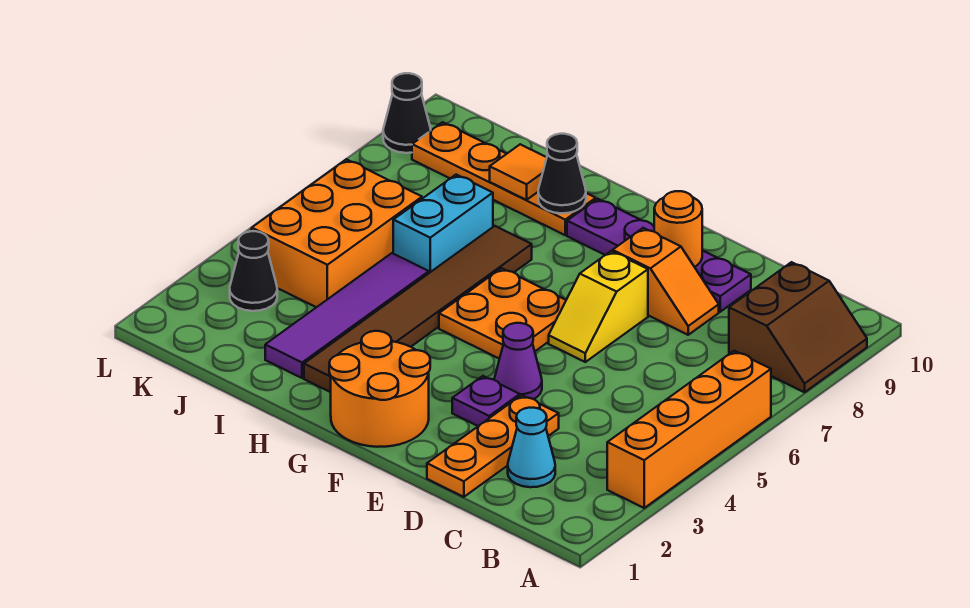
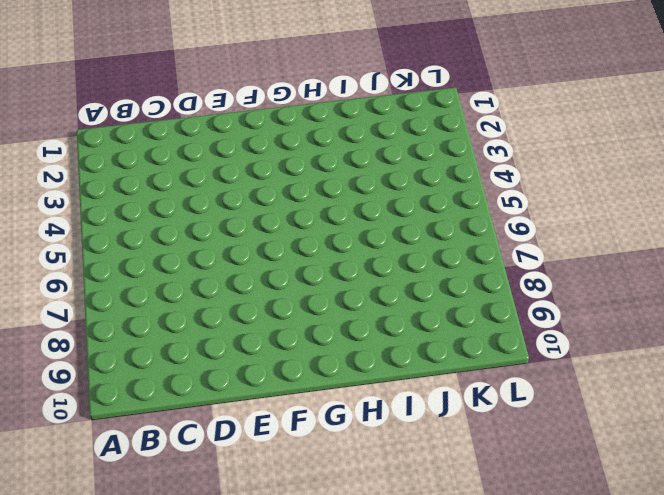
none -> orange brick A3:A6 level 1
none -> brown slope A8:B9 level 1 top B
none -> cyan cone C2 level 1

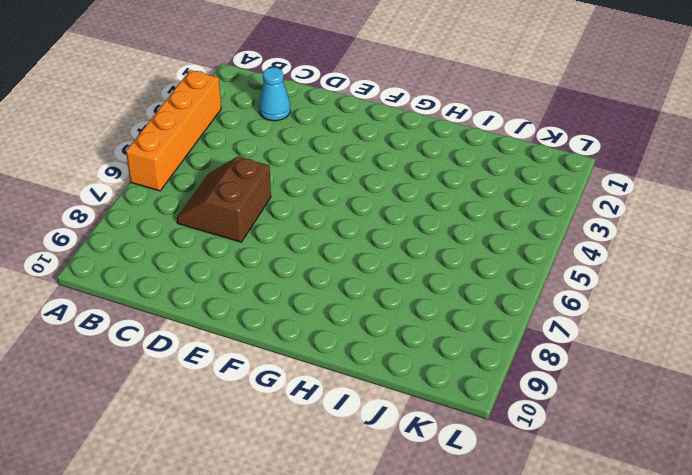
brown slope C6:D7 level 1 top D -> brown slope A8:B9 level 1 top B
none -> orange plate D1:D3 level 1
none -> orange slope D8:E8 level 1 top E
none -> purple plate D9:G9 level 1

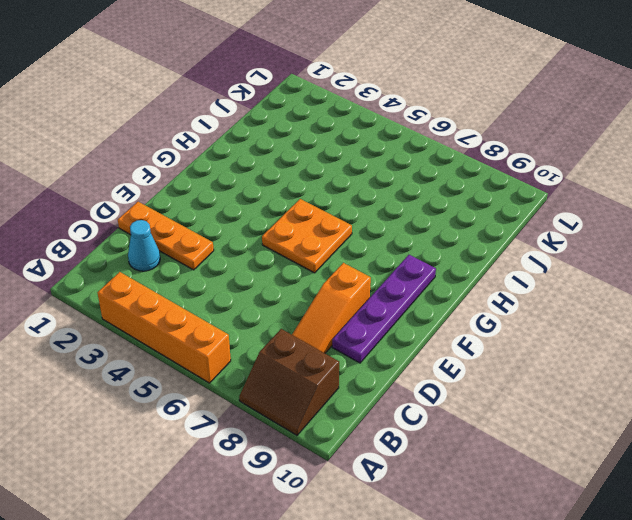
orange slope C8:E8 level 1 top E -> orange slope D8:E8 level 1 top E
none -> purple plate E3 level 1
none -> purple cone E4 level 1
none -> yellow slope E6:E7 level 1 top 7

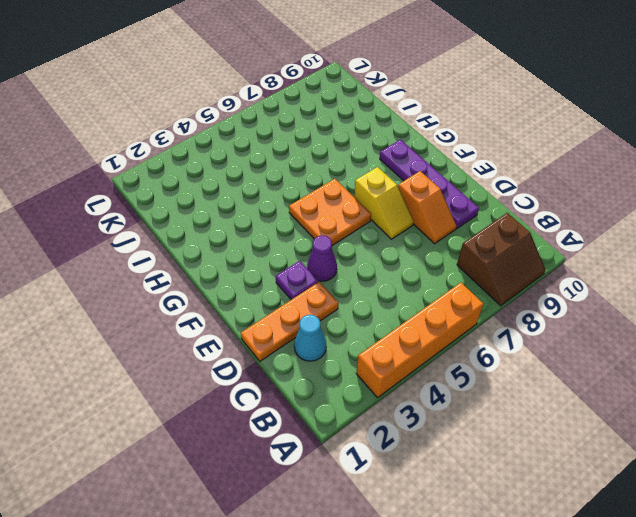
yellow slope E7:F7 level 1 top F -> yellow slope E6:E7 level 1 top 7
none -> orange round brick F1:G2 level 1
none -> brown tile H2:H7 level 1
none -> orange plate H9:K9 level 1

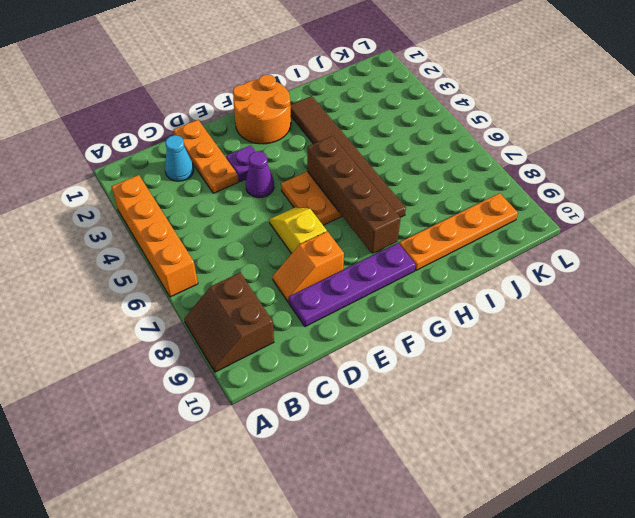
brown brick G5:G8 level 2 -> none
none -> purple tile I2:I5 level 1
none -> cyan brick I6:I7 level 1
none -> orange brick J4:K6 level 1

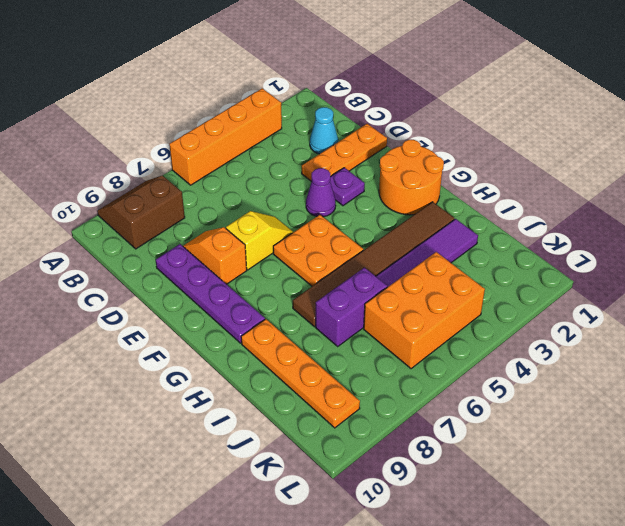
purple brick I6:I7 level 1 -> cyan brick I6:I7 level 1
none -> black cone K3 level 1
none -> black cone L9 level 1
none -> orange round brick E9 level 2

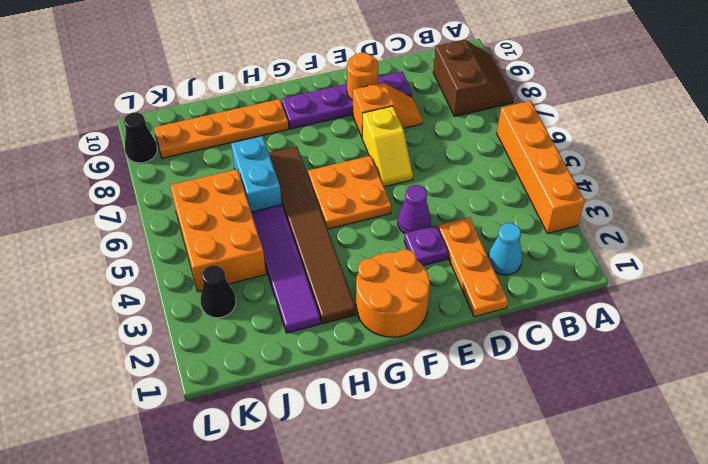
none -> black cone H9 level 2
none -> orange tile I9 level 2

